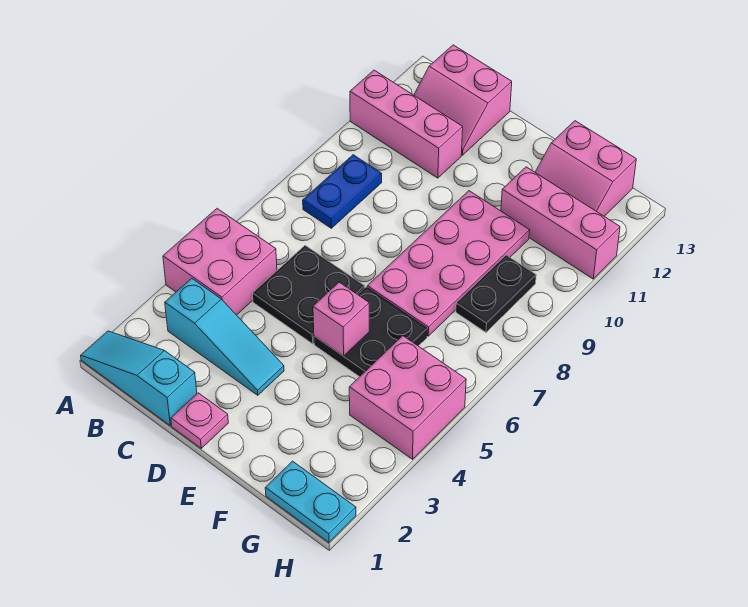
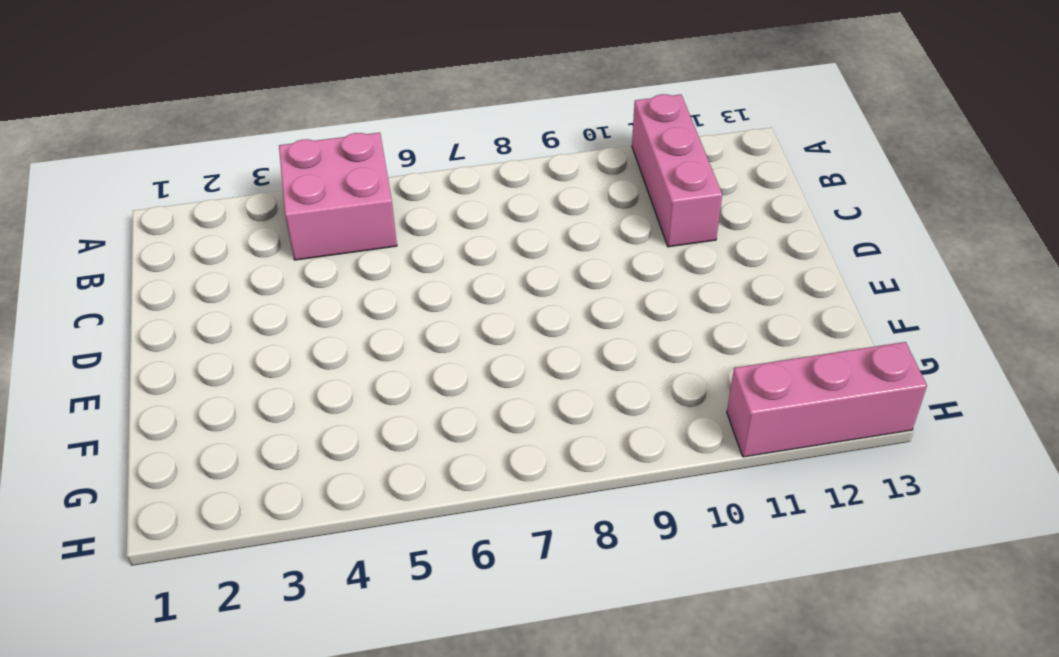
pink brick H11:H13 level 1 -> pink brick F11:H11 level 1
none -> cyan slope A1:C1 level 1 top C
none -> cyan slope B3:D3 level 1 top B
none -> blue plate B8:B9 level 1

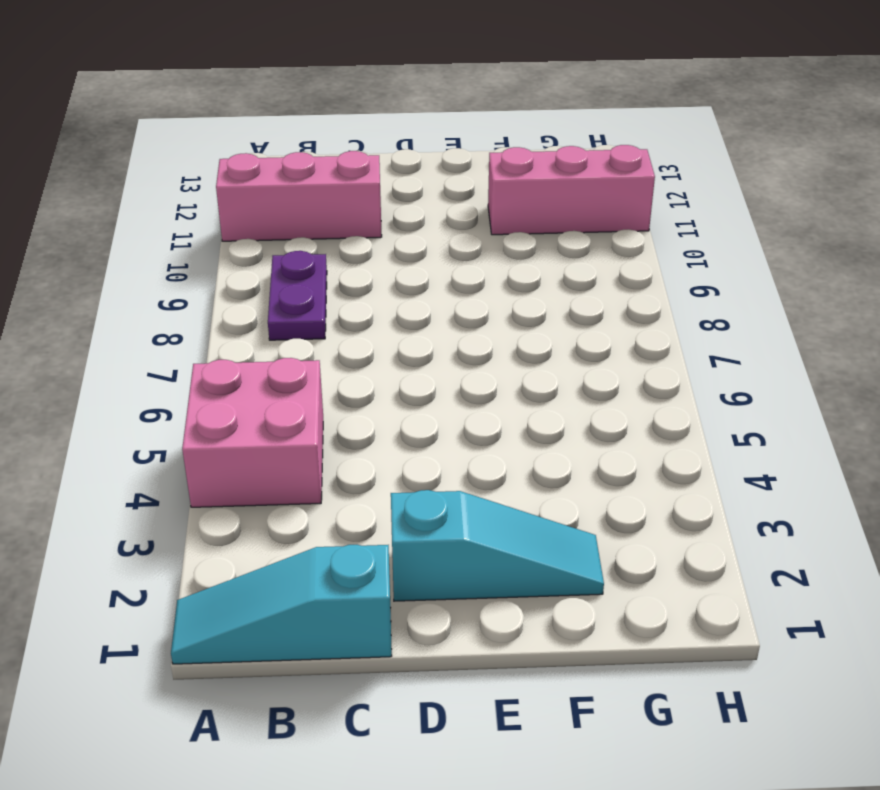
purple plate B8:B9 level 1 -> blue plate B8:B9 level 1
cyan slope D2:F2 level 1 top D -> cyan slope B3:D3 level 1 top B
none -> pink slope B12:C13 level 1 top 13
none -> black plate C5:D6 level 1
none -> pink plate D1 level 1

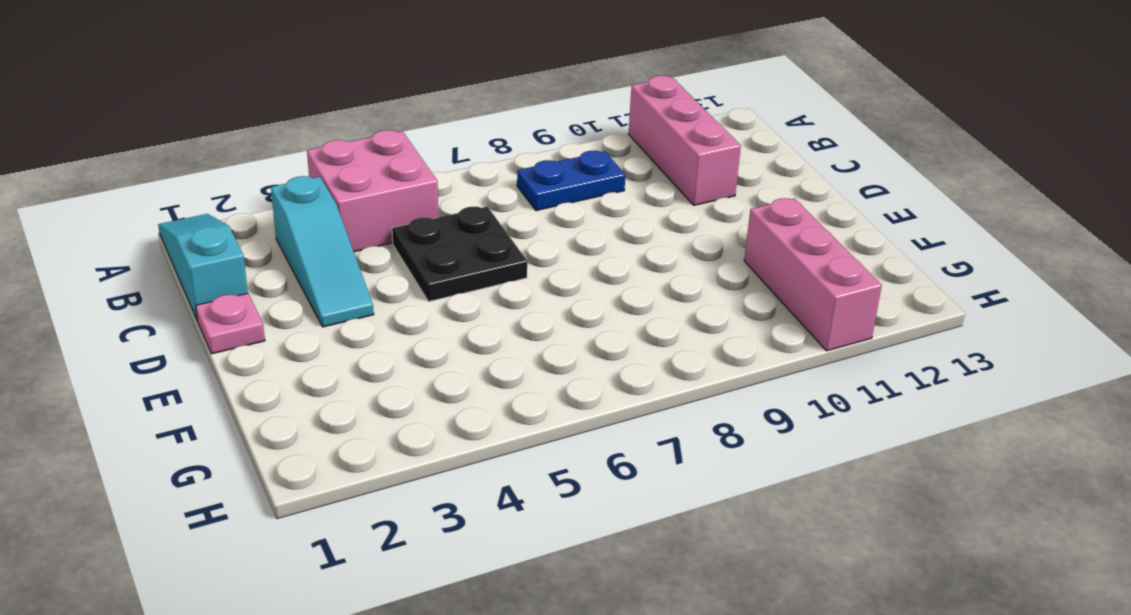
none -> pink slope B12:C13 level 1 top 13
none -> black plate E5:F6 level 1
none -> pink plate E7:F10 level 1

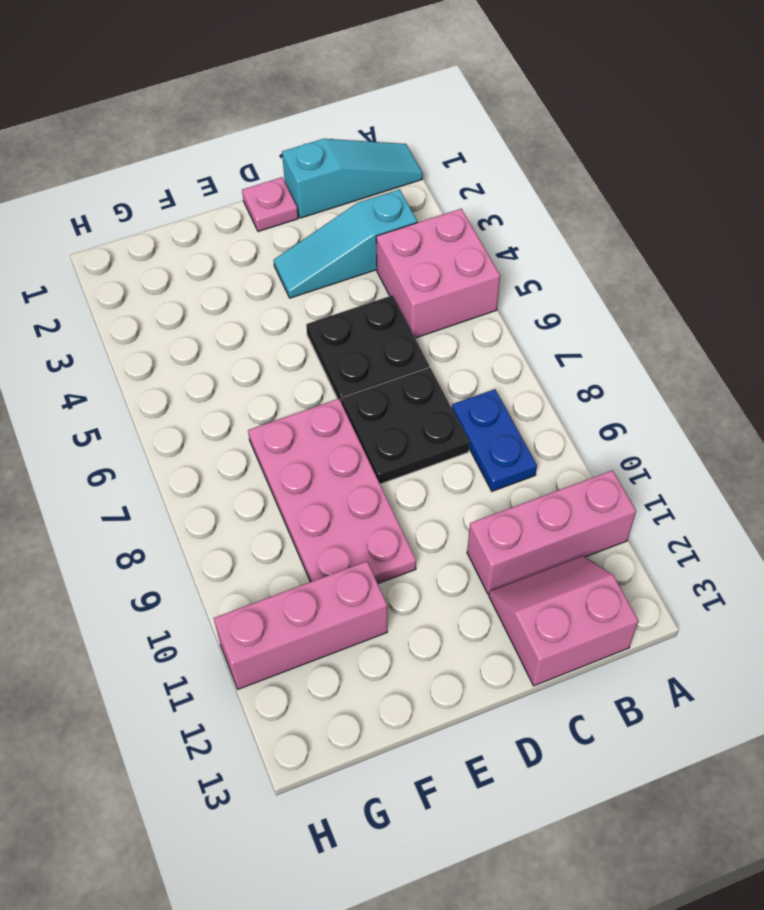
black plate C7:D8 level 1 -> black plate E5:F6 level 1
none -> pink slope F12:G13 level 1 top 13
none -> cyan plate G1:H1 level 1
none -> pink brick G4:H5 level 1

